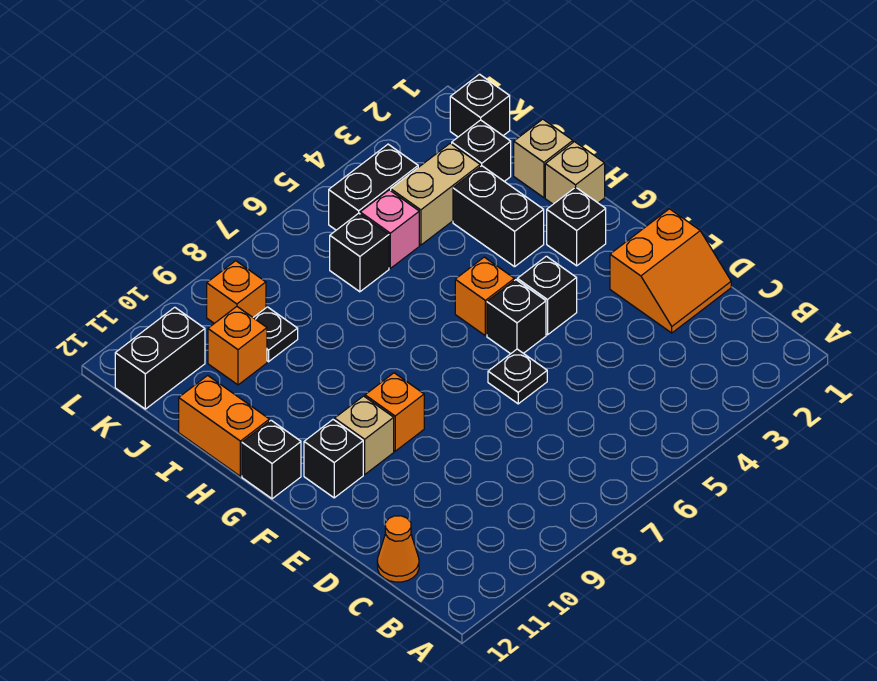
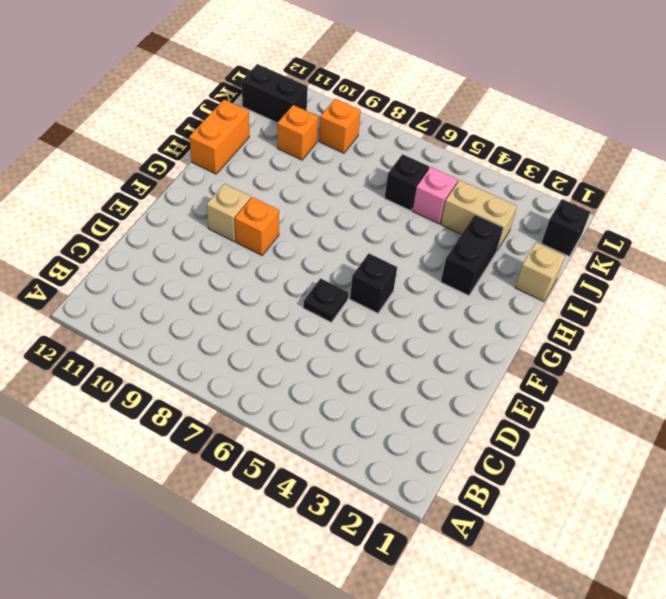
none -> orange cone C12 level 1
none -> orange slope D1:E2 level 1 top E
none -> black brick F4 level 1

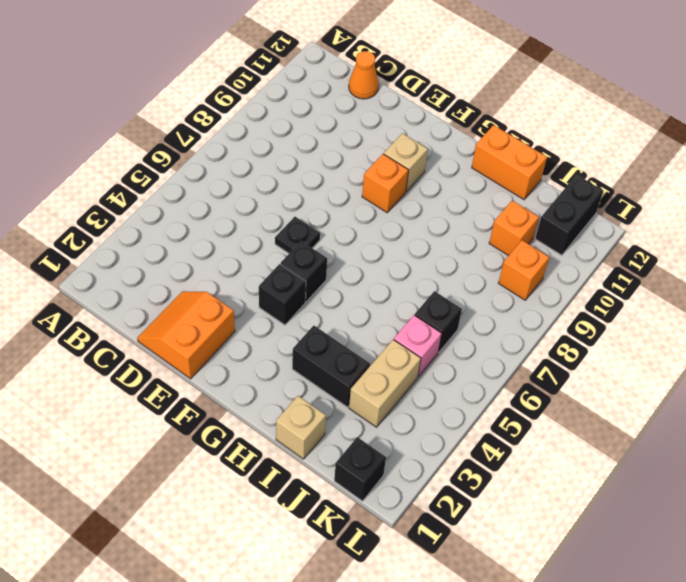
none -> black brick F11 level 1
none -> black brick G2 level 1
none -> orange brick G5 level 1

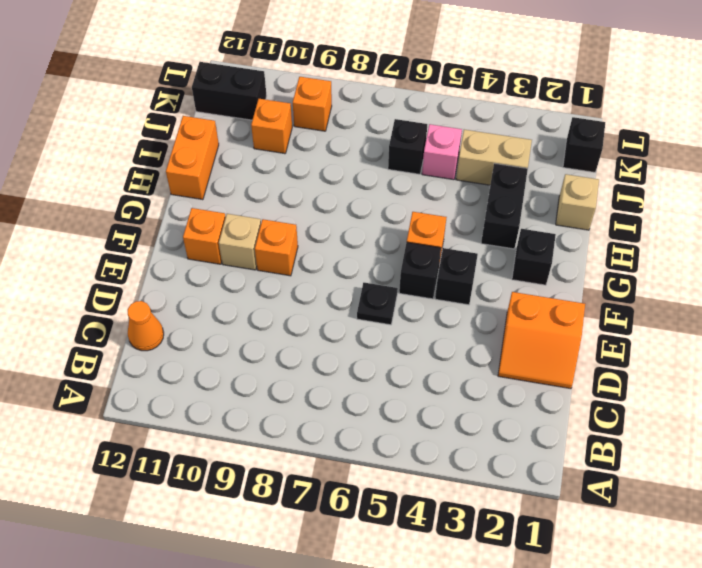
orange brick F11 level 1 -> black brick F11 level 1
none -> black brick G12 level 1
none -> tan brick H1 level 1
none -> black brick J2 level 1

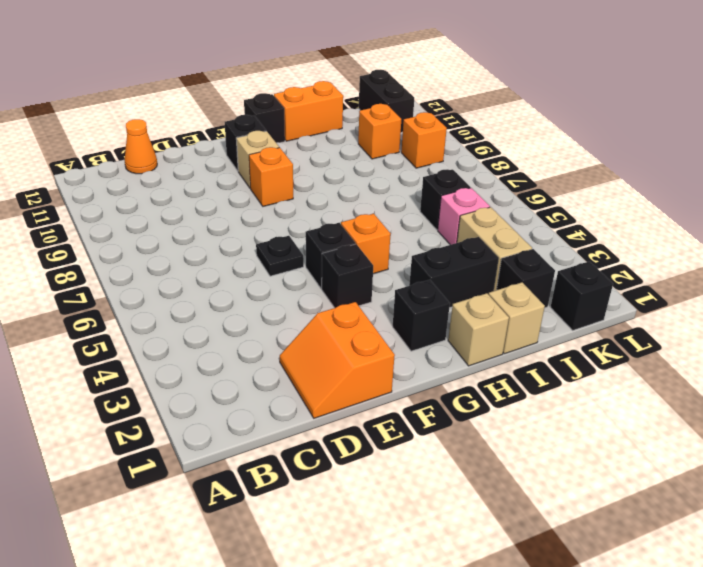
none -> black plate J9 level 1
none -> black brick K4:K5 level 1

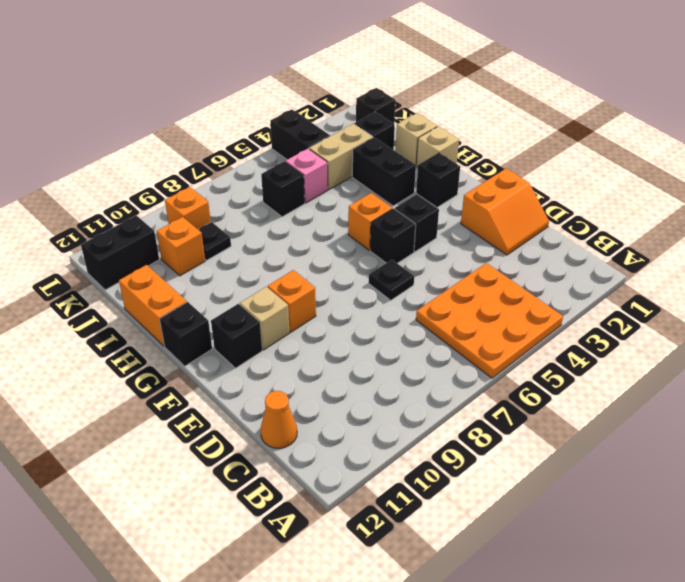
orange plate A4:C6 level 1 -> none
black brick K4:L4 level 1 -> black brick K4:K5 level 1

